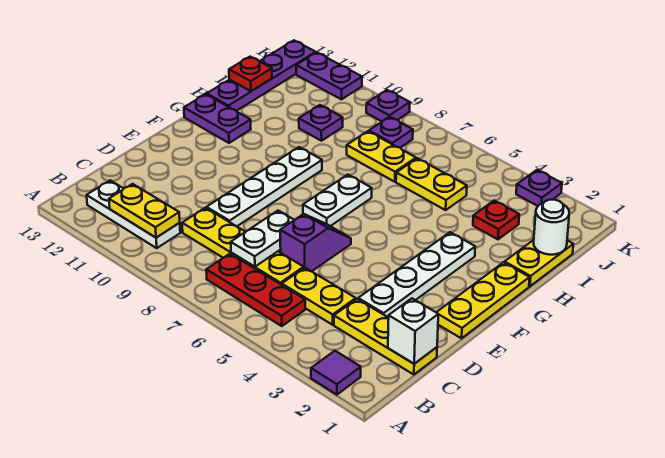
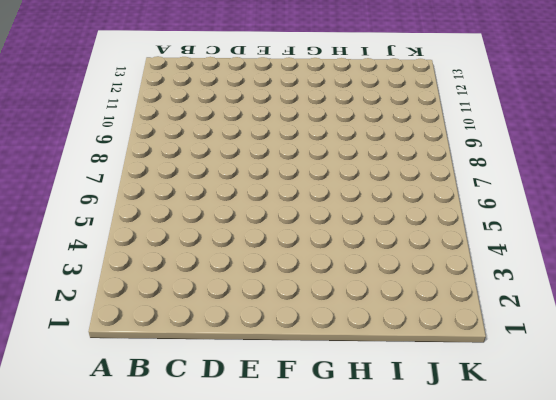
none -> purple tile A2 level 1
none -> red plate B5:B7 level 1
none -> white plate B10:B12 level 1

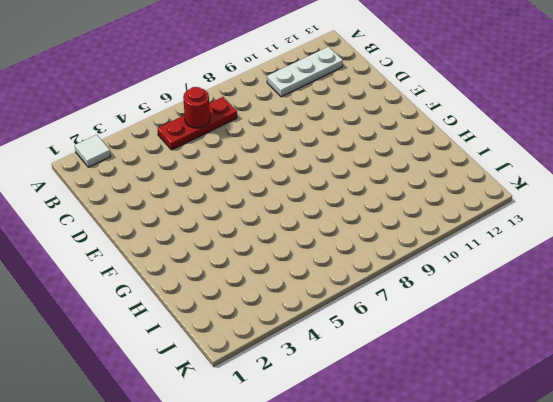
white tile A2 level 1 -> purple tile A2 level 1
red round brick B6 level 2 -> none
none -> yellow plate C1:C3 level 1
none -> yellow plate C4:C5 level 1
none -> yellow plate C6:C9 level 1

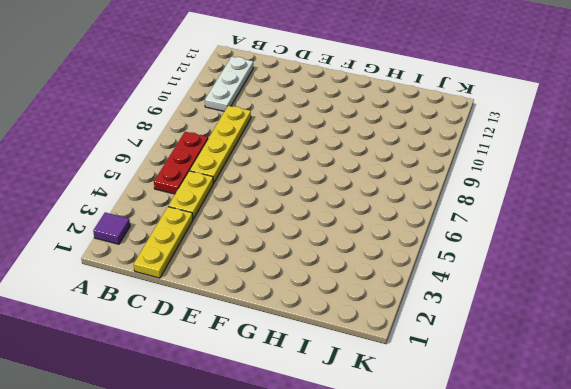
none -> white plate D3:G3 level 1
none -> purple slope D6:E6 level 1 top D
none -> white plate D9:G9 level 1

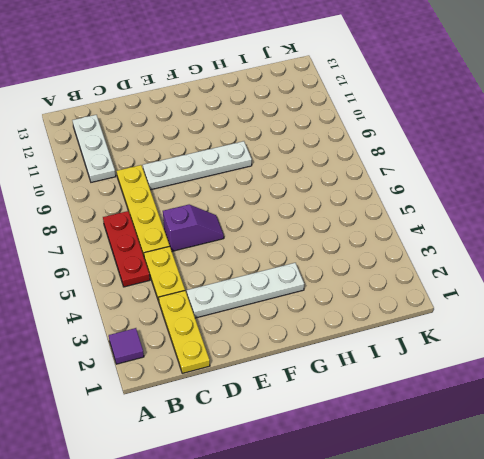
none -> yellow plate E1:G1 level 1
none -> white plate F7:G7 level 1
none -> purple plate G12:G13 level 1

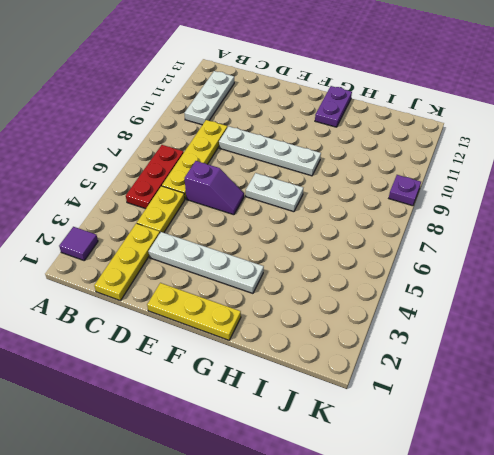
none -> yellow plate H1:I1 level 1
none -> purple plate H13:K13 level 1
none -> red plate I3 level 1

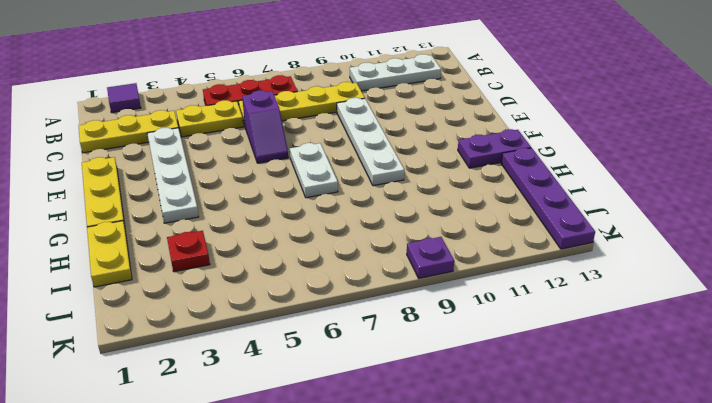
none -> yellow plate I5:I6 level 1
none -> yellow plate I7:I8 level 1
none -> purple plate I10 level 1

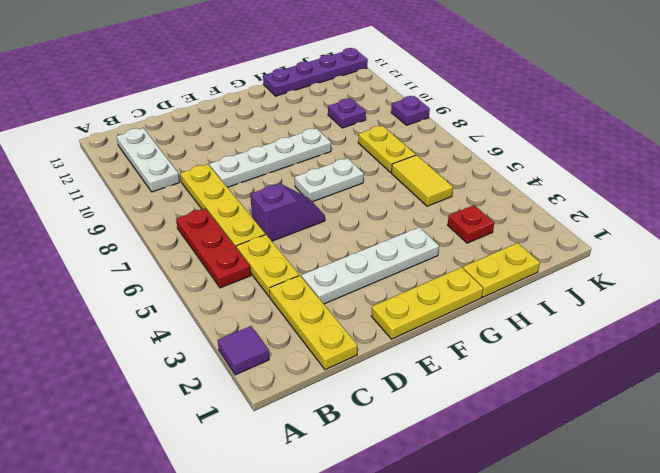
yellow tile I5:I6 level 1 -> yellow plate I5:I6 level 1
none -> purple plate G12:G13 level 1
none -> purple plate J8 level 1
none -> purple plate K3 level 1

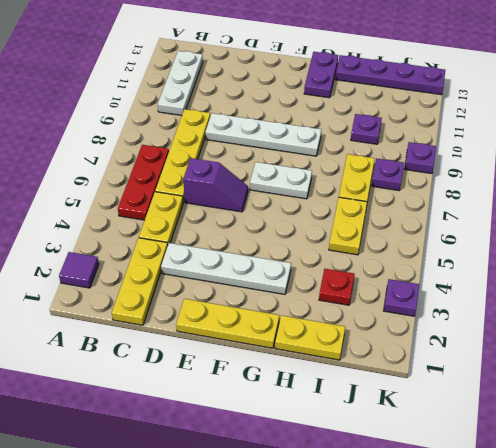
none -> purple plate K11:K12 level 1
none -> yellow plate B10:B11 level 2
none -> white brick C1 level 2

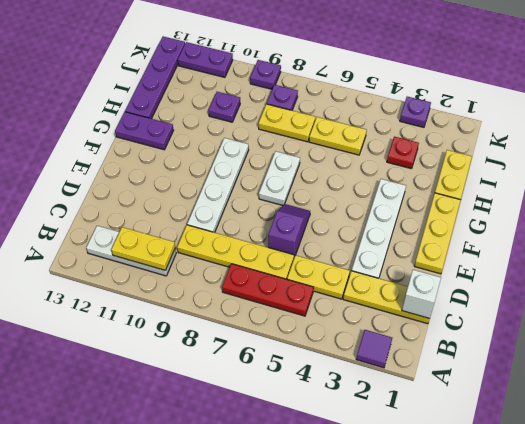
none -> white plate C7:D7 level 2
none -> white round brick I1 level 2
none -> red plate I13 level 2

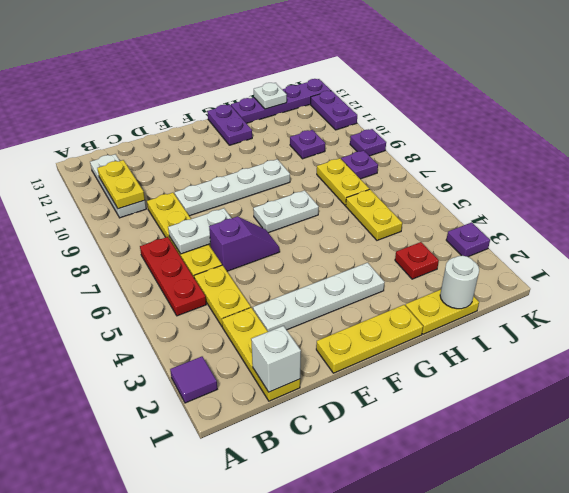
white plate I13 level 2 -> red plate I13 level 2

